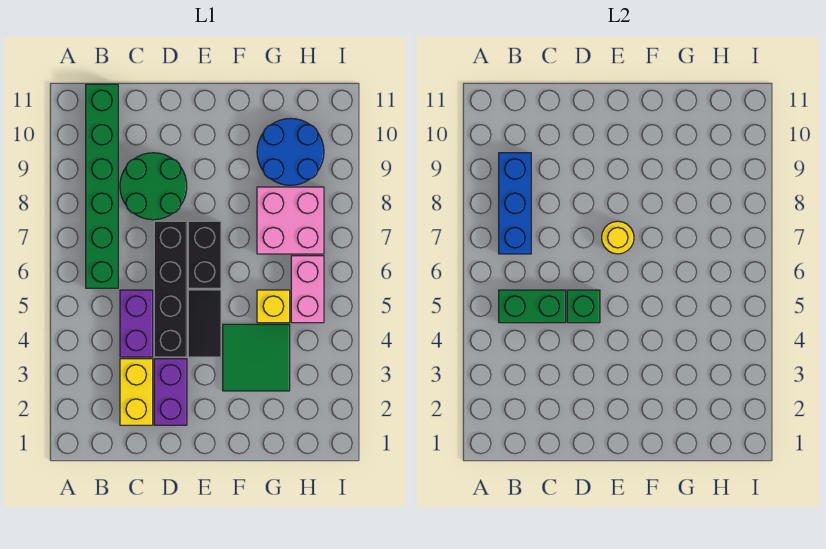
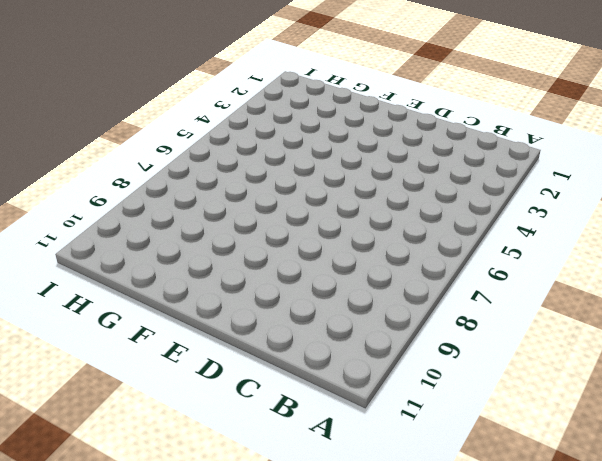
none -> green brick B6:B11 level 1
none -> yellow brick C2:C3 level 1
none -> purple brick C4:C5 level 1

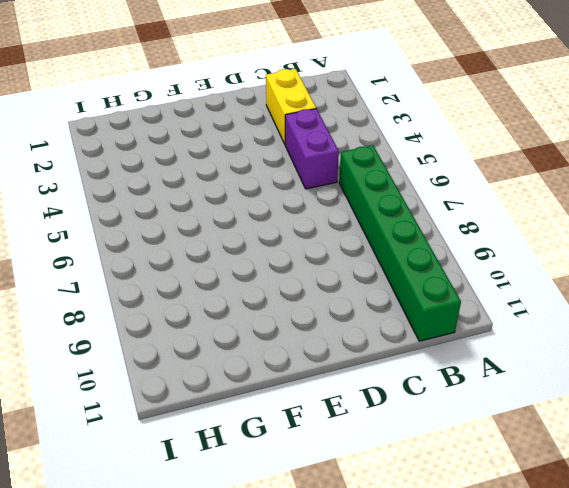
none -> green round brick C8:D9 level 1
none -> purple brick D2:D3 level 1
none -> black brick D4:D7 level 1

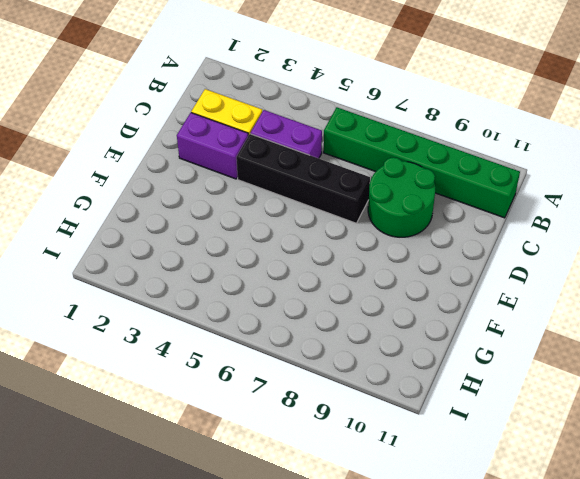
none -> black tile E4:E5 level 1
none -> black brick E6:E7 level 1
none -> green tile F3:G4 level 1

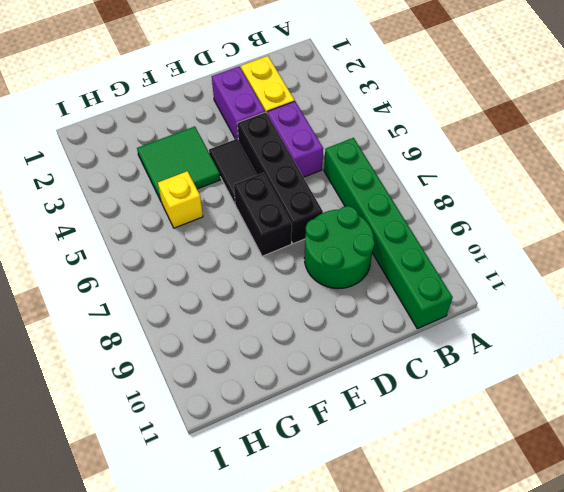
none -> pink brick G7:H8 level 1
none -> blue round brick G9:H10 level 1
none -> pink brick H5:H6 level 1

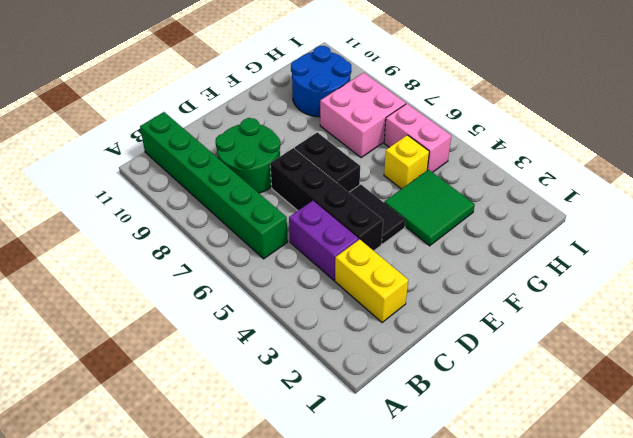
none -> purple brick D2:D3 level 1
none -> green brick B5:C5 level 2
none -> blue brick B7:B9 level 2

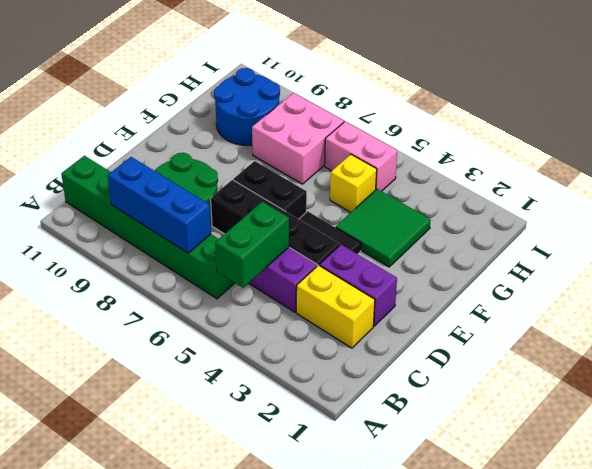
none -> green brick D5 level 2
none -> yellow round brick E7 level 2

